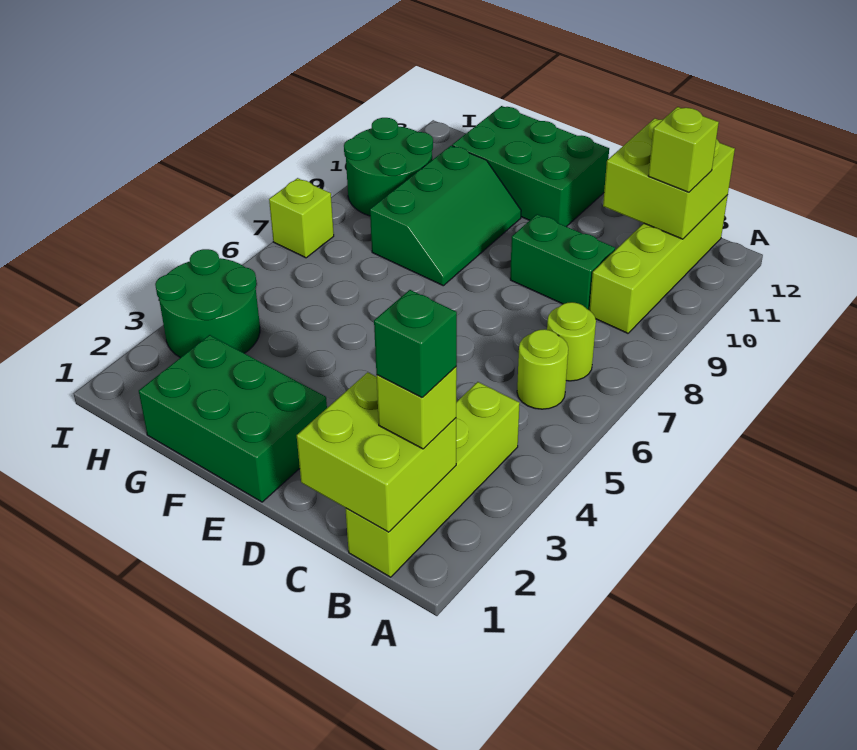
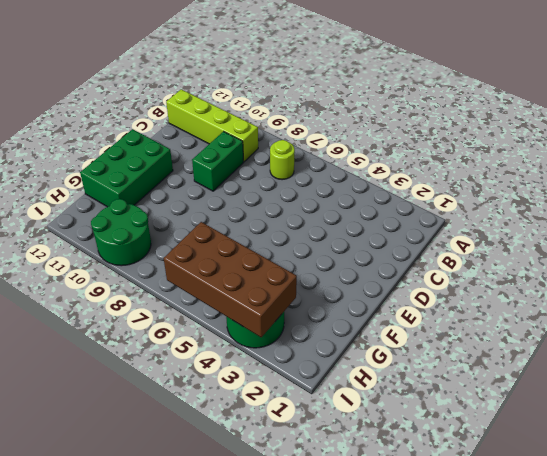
brown brick H3:I6 level 2 -> none
none -> lime brick B1:B4 level 1
none -> lime round brick B6 level 1
none -> green brick E1:G2 level 1

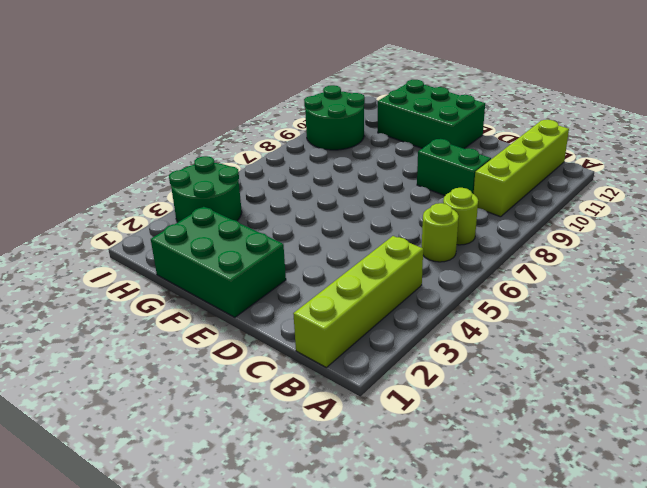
none -> green slope F8:G10 level 1 top G
none -> lime brick I7 level 1
none -> lime brick B1:C2 level 2

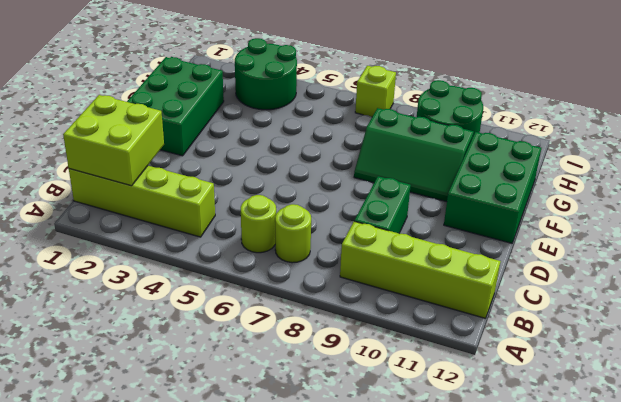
none -> lime brick B11:C12 level 2
none -> lime brick B2 level 3
none -> lime brick B11 level 3

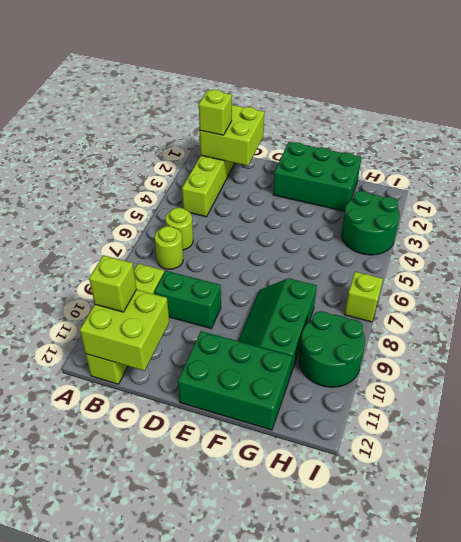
none -> green brick B2 level 4

